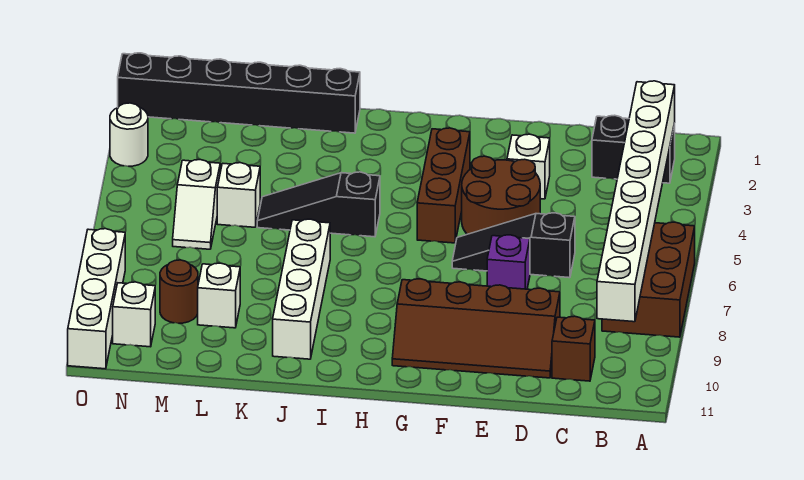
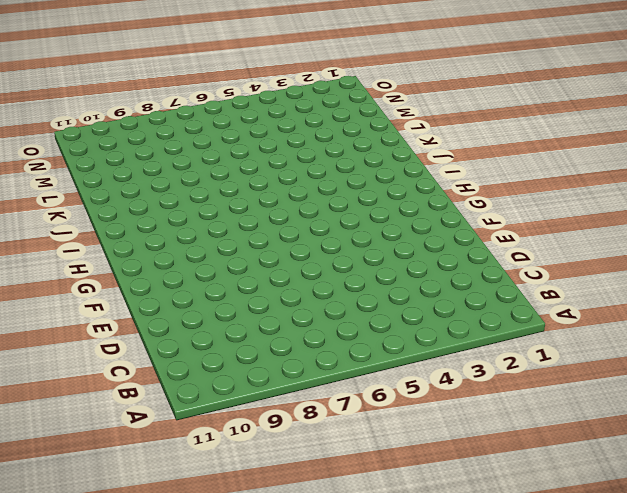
none -> brown brick A6:B8 level 1
none -> black brick B2:C2 level 1
none -> brown brick C10 level 1

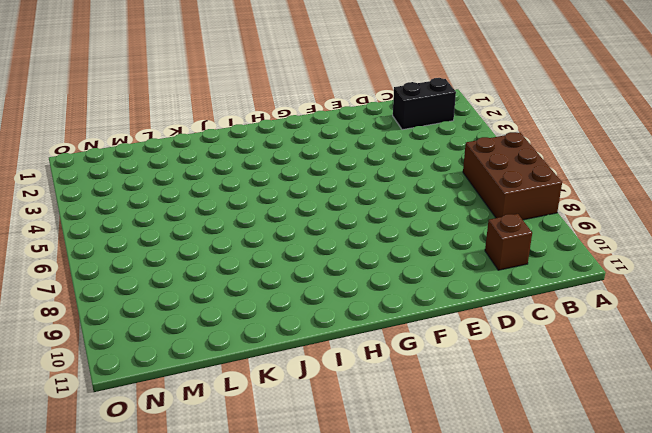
none -> black slope D6:F6 level 1 top D
none -> brown slope D9:G10 level 1 top 9
none -> white brick E3 level 1

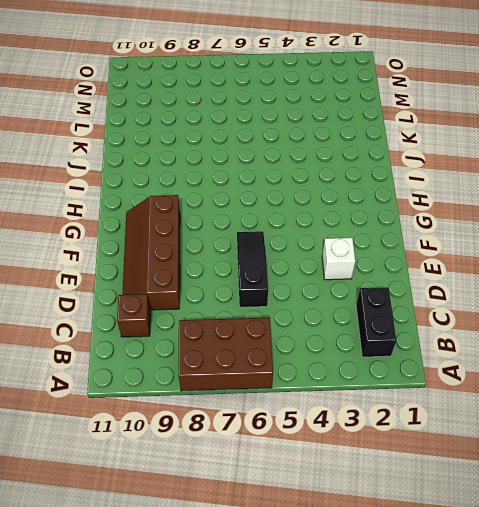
none -> brown round brick E4:F5 level 1
none -> purple brick E7 level 1
none -> brown brick G3:G5 level 1

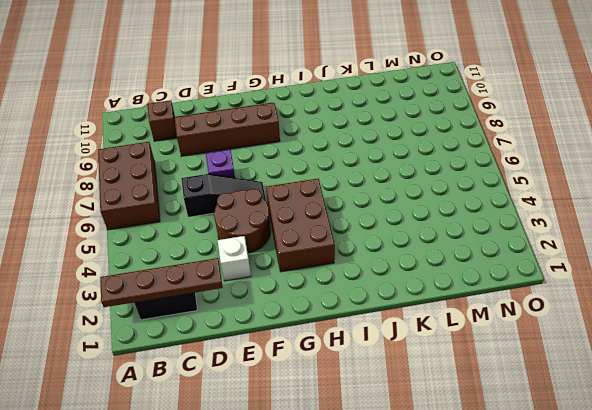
brown plate A2:D2 level 2 -> white brick B2:B9 level 2
brown brick G3:H5 level 1 -> brown brick G3:G5 level 1
none -> black slope I5:K5 level 1 top I
none -> black brick J1:O1 level 1
none -> white brick J7:J10 level 1

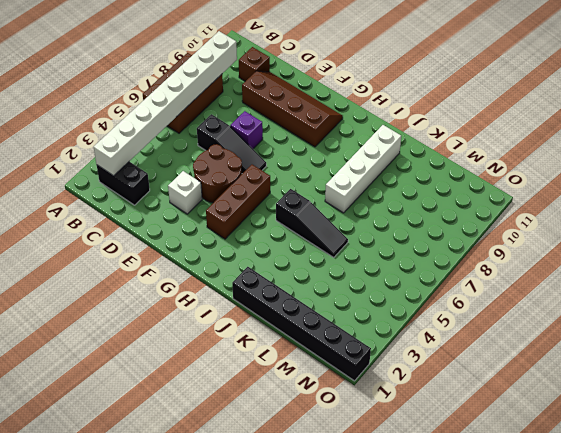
none -> white brick L5 level 1
none -> white brick L9 level 1
none -> white slope M5:M6 level 1 top 5

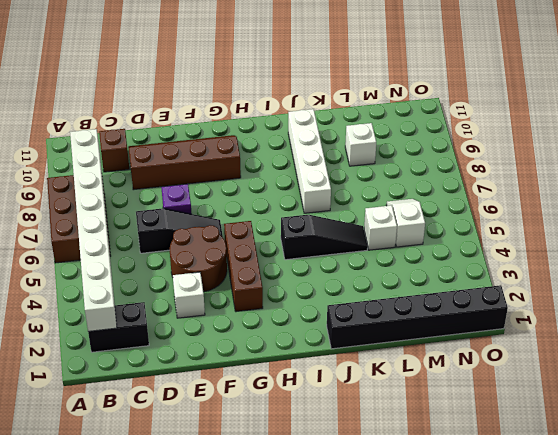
none -> brown round brick M9 level 1
none -> white brick N10 level 1
none -> white round brick O3 level 1

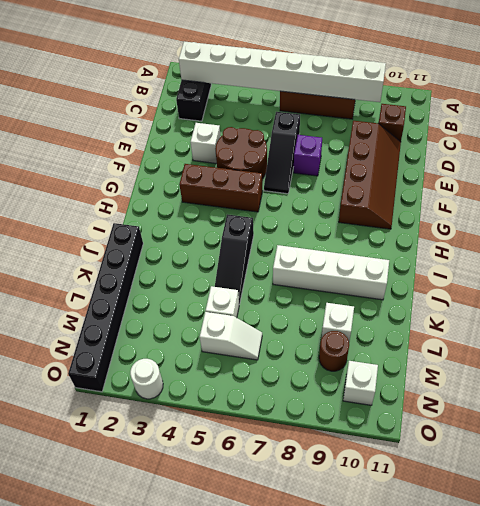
none -> white brick O8:O11 level 1

